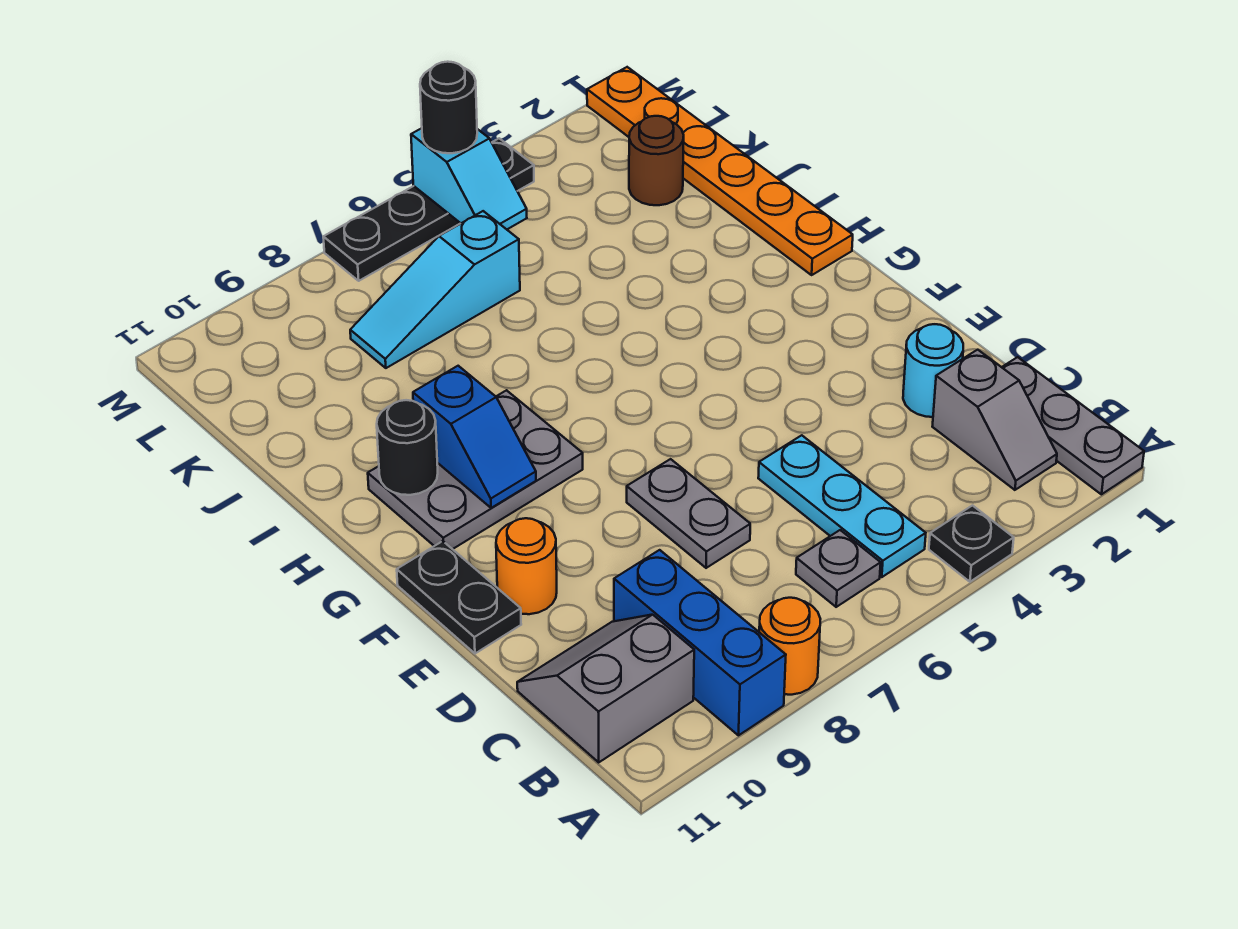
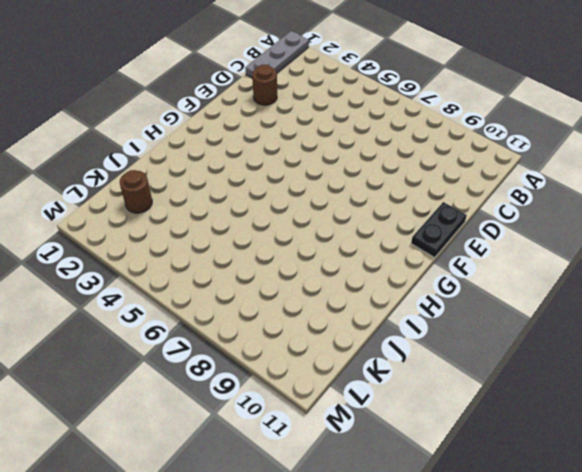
brown round brick D2 level 1 -> cyan round brick D2 level 1
none -> black plate A4 level 1
none -> orange round brick A8 level 1
none -> blue brick A9:C9 level 1

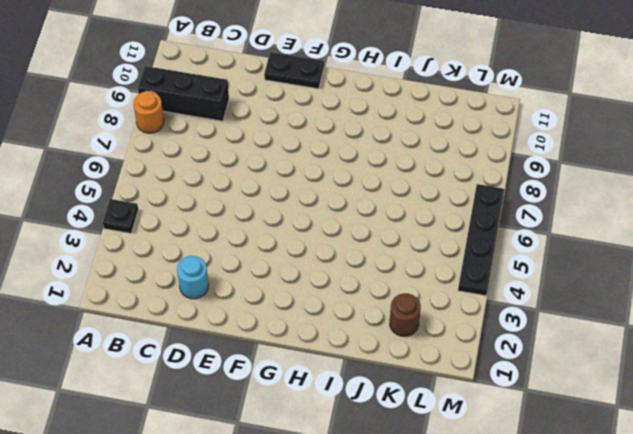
black brick A9:C9 level 1 -> blue brick A9:C9 level 1
none -> grey plate A1:C1 level 1
none -> grey slope B2:C2 level 1 top C
none -> cyan plate B5:D5 level 1

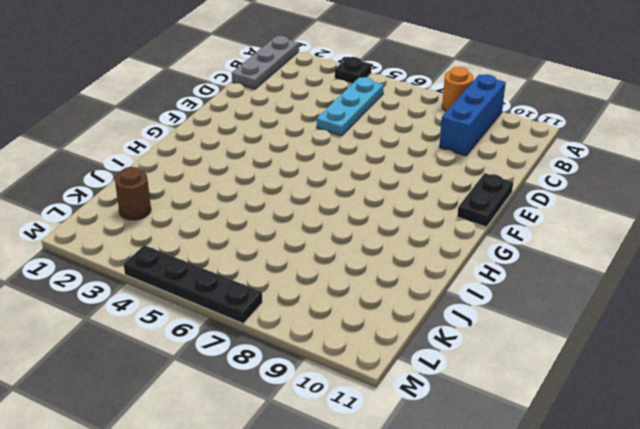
none -> grey slope B2:C2 level 1 top C
none -> grey plate B6 level 1
none -> grey slope B10:C11 level 1 top B

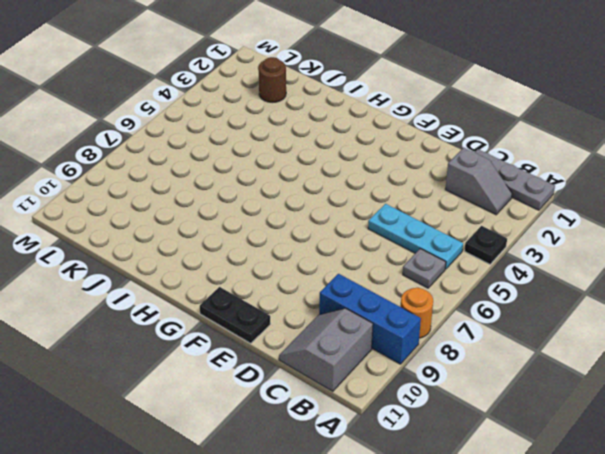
none -> cyan round brick D2 level 1
none -> grey plate D7:E7 level 1
none -> orange round brick E10 level 1

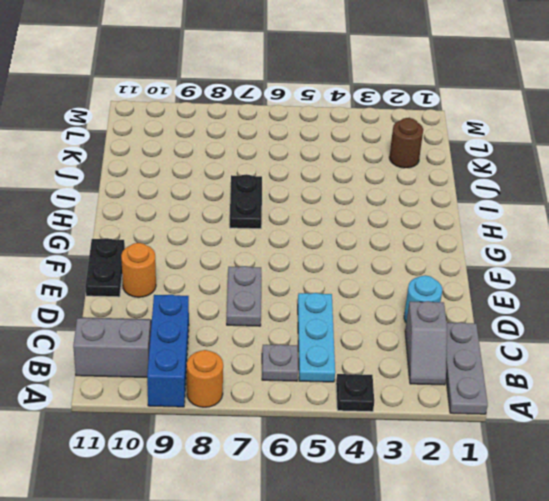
black plate H7:I7 level 1 -> none
none -> grey plate G8:H10 level 1
none -> orange plate H1:M1 level 1
none -> cyan slope K6:K8 level 1 top 6

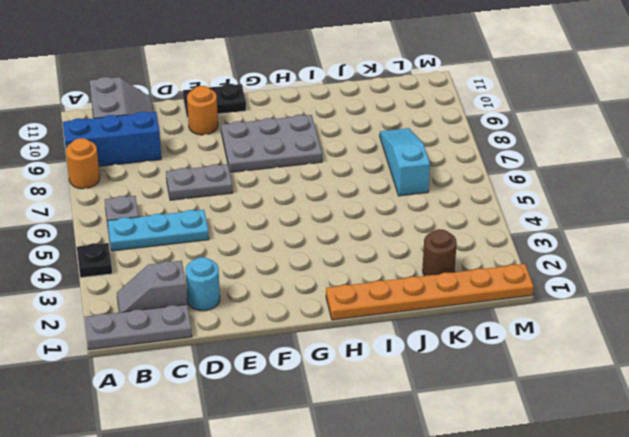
grey plate F8:H9 level 1 -> grey plate G8:H10 level 1
none -> black plate M4:M7 level 1
none -> blue slope G9:H9 level 2 top H
none -> black round brick H10 level 2

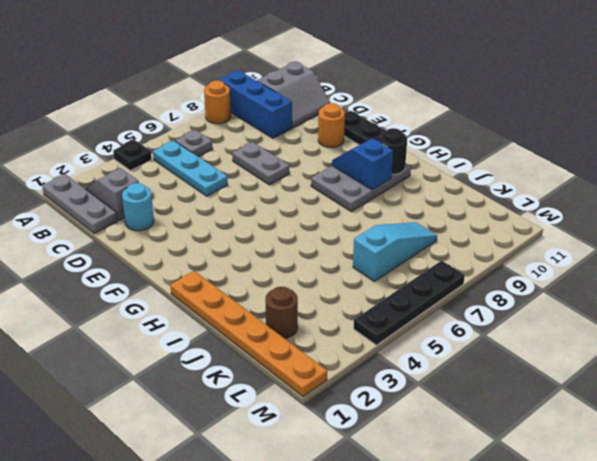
none -> cyan slope L5:M5 level 2 top M
none -> black round brick M5 level 3

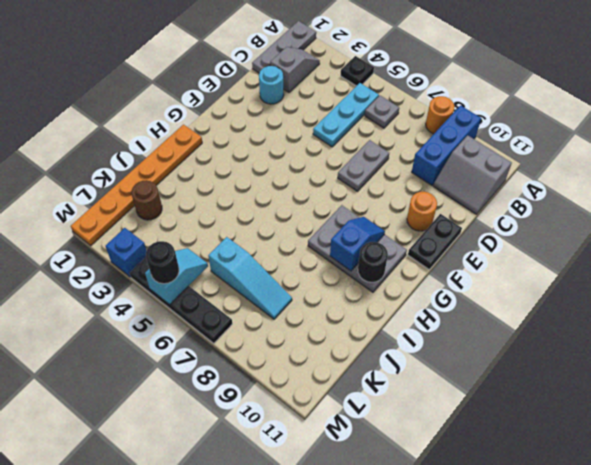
blue brick M3 level 1 -> none

